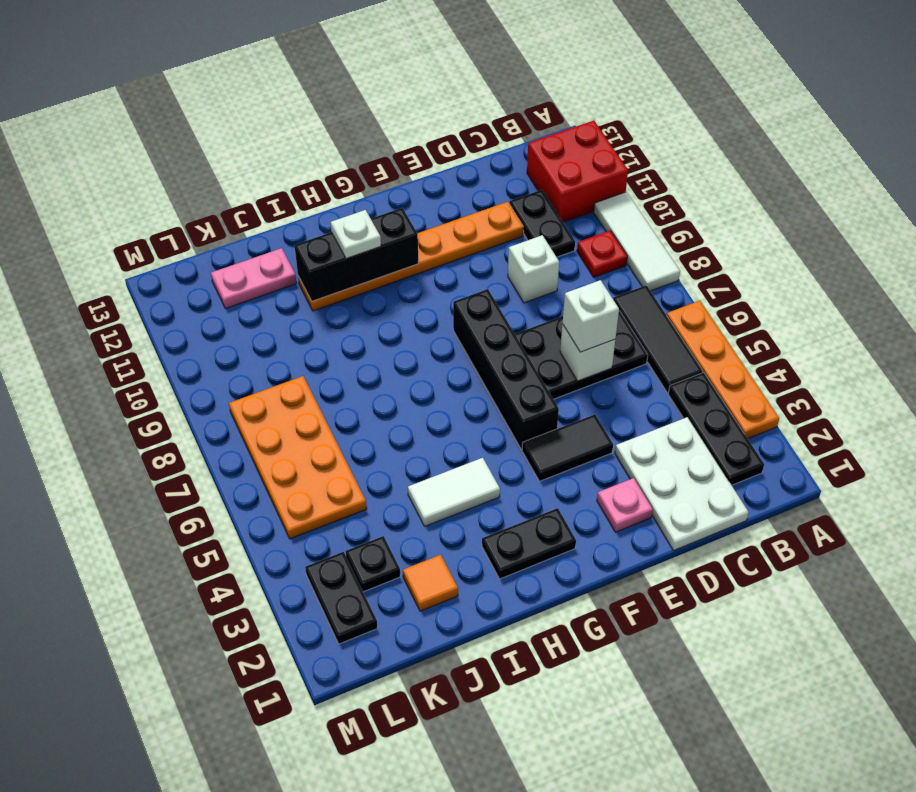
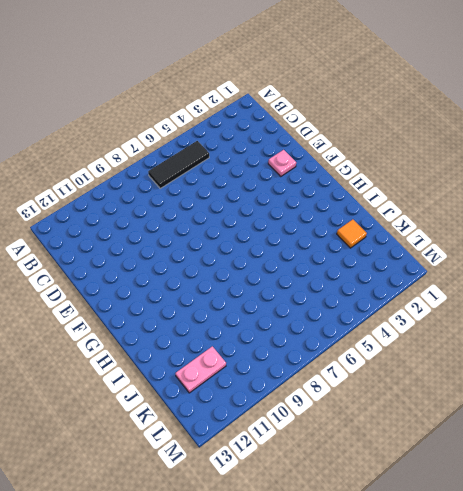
pink plate K11:K12 level 1 -> pink plate J12:K12 level 1
none -> orange plate A3:A6 level 1
none -> white tile A8:A10 level 1
none -> red brick A11:B12 level 1

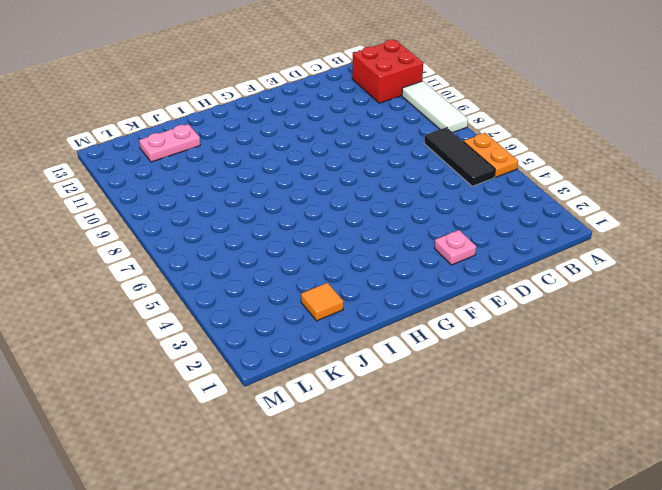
orange plate A5:A6 level 1 -> orange plate A3:A6 level 1
none -> black plate B2:B4 level 1
none -> red plate B9 level 1
none -> white plate C1:D3 level 1

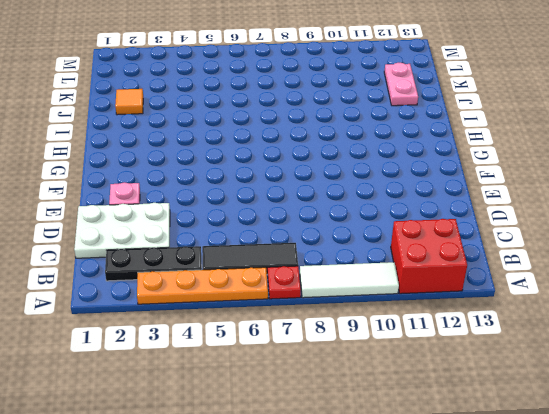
red plate A7 level 1 -> red plate B9 level 1
none -> black plate C6:E7 level 1
none -> black plate C10:C11 level 1
none -> white brick D9 level 1

